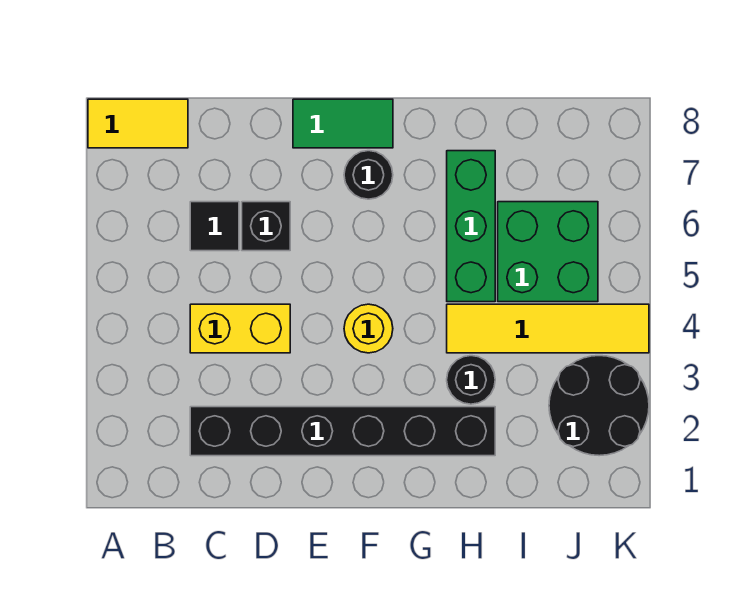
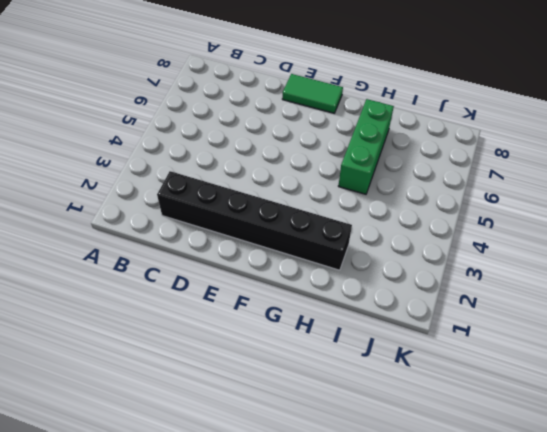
none -> yellow tile A8:B8 level 1
none -> yellow brick C4:D4 level 1
none -> black tile C6 level 1

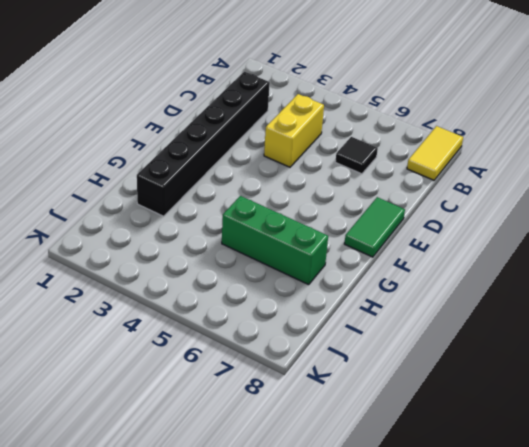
none -> black brick D6 level 1
none -> yellow round brick F4 level 1
none -> black round brick F7 level 1

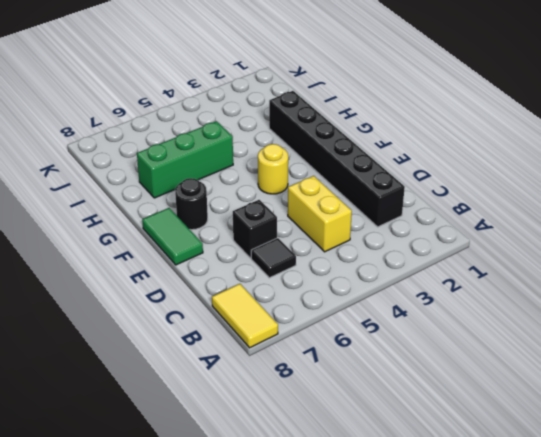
none -> black round brick H3 level 1
none -> yellow tile H4:K4 level 1
none -> green brick I5:J6 level 1

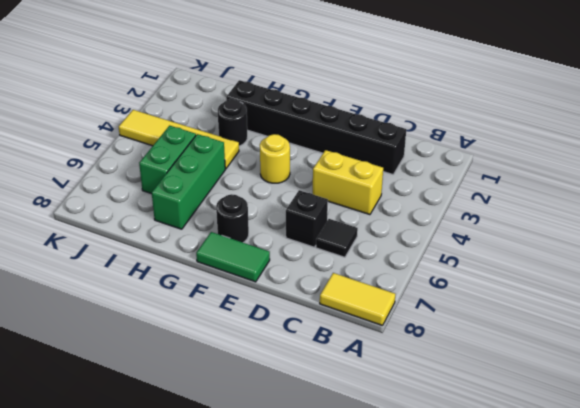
green brick I5:I6 level 1 -> green brick I5:J6 level 1
none -> black round brick J2:K3 level 1

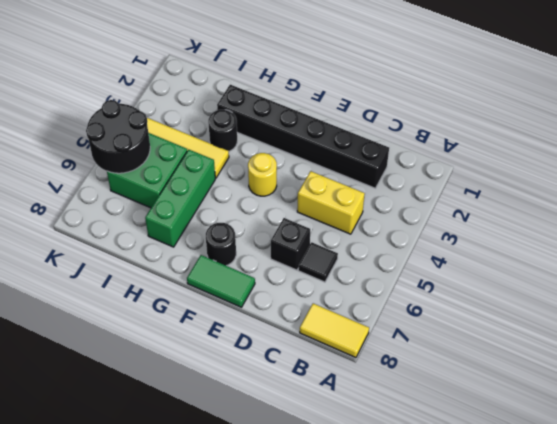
black round brick J5:K6 level 2 -> black round brick J2:K3 level 1

